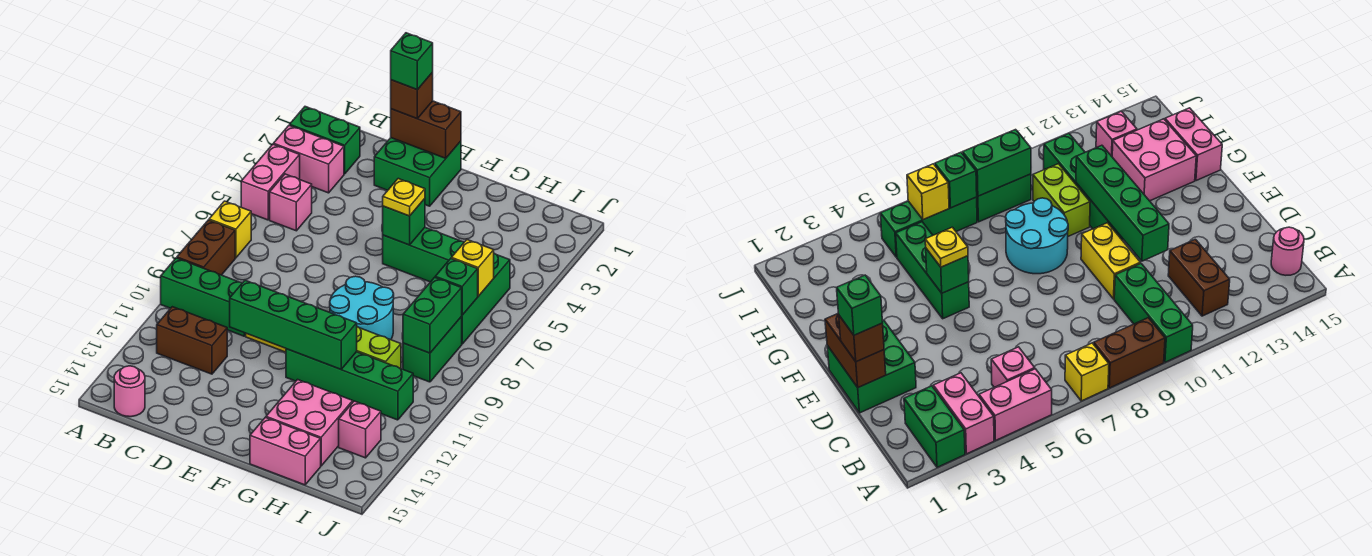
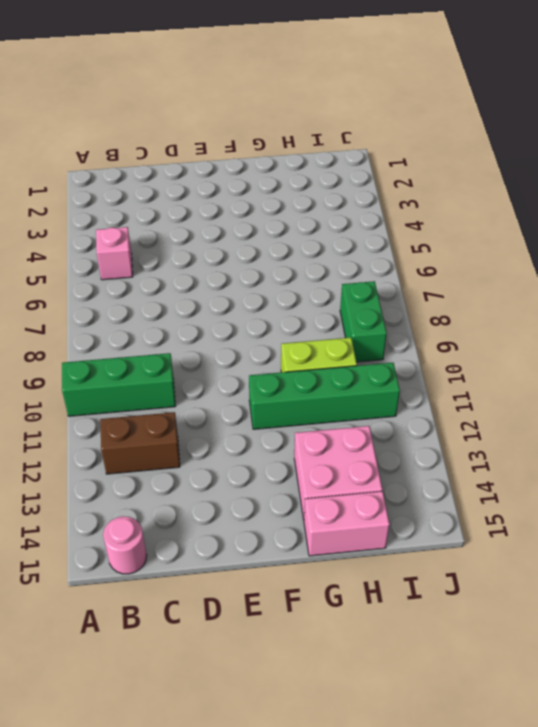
none -> green brick A2:B2 level 1
none -> pink brick A3:B3 level 1
none -> pink brick A4:A5 level 1

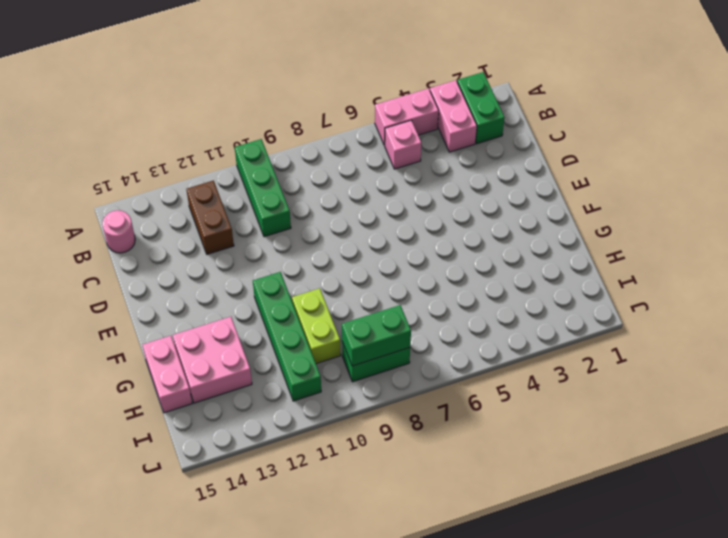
none -> yellow brick A7 level 1
none -> brown brick A8:A9 level 1
none -> green brick D1:E2 level 1

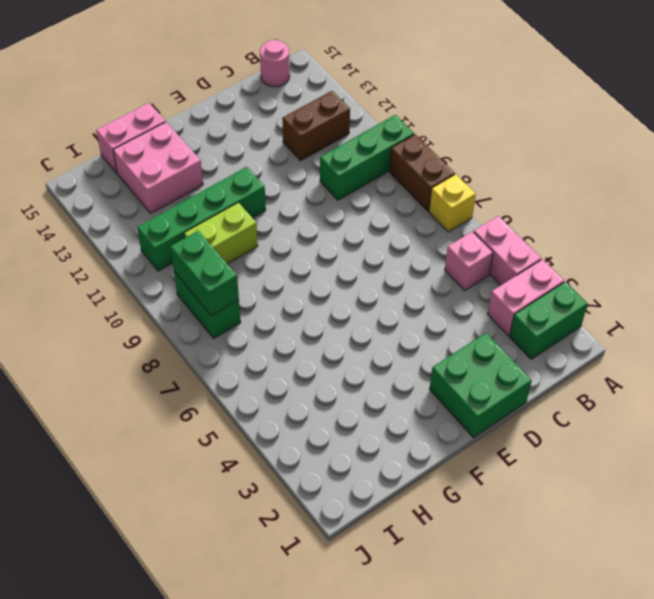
none -> yellow brick D10:E10 level 1
none -> green brick F5:H5 level 1
none -> cyan round brick F8:G9 level 1

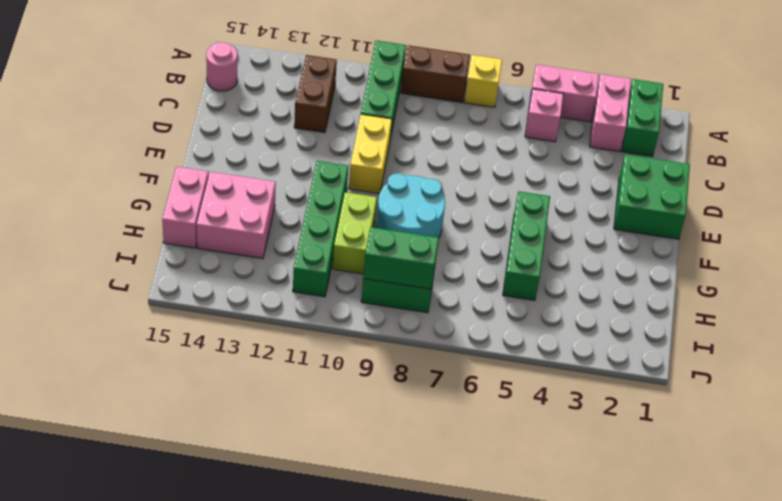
none -> green brick I5:I7 level 1
none -> pink brick I13 level 1
none -> brown brick D1:E1 level 2

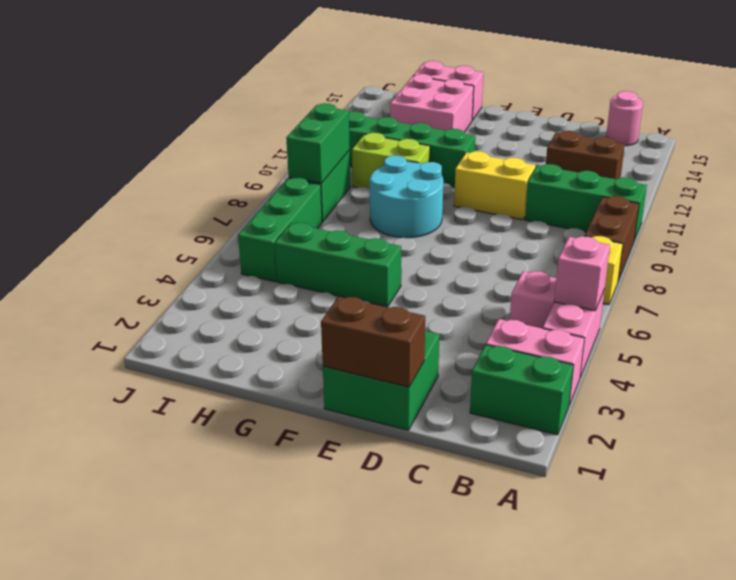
pink brick A5 level 2 -> pink brick I13 level 1
none -> green brick D11:G11 level 2
none -> green brick F5 level 2
none -> yellow brick I6 level 2

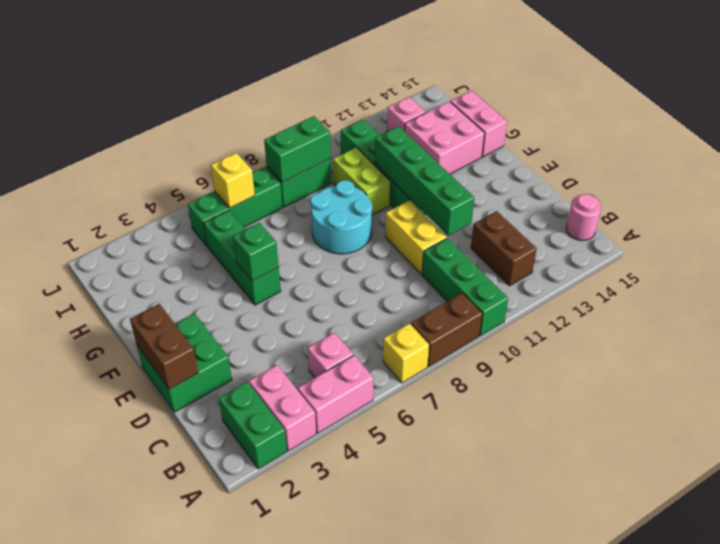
none -> green brick I7 level 2
none -> brown brick D1 level 3
none -> yellow plate F5 level 3

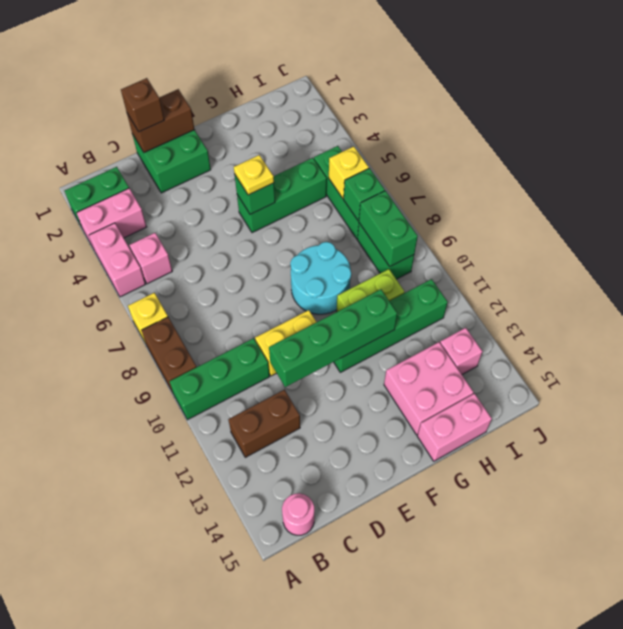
none -> green brick D1 level 4

